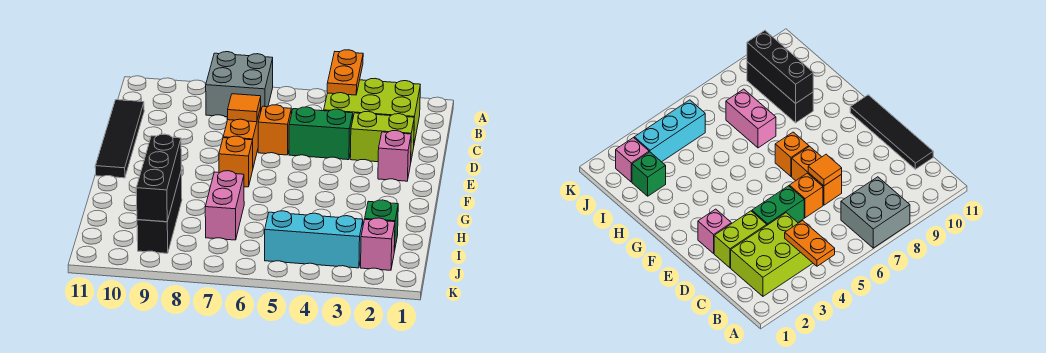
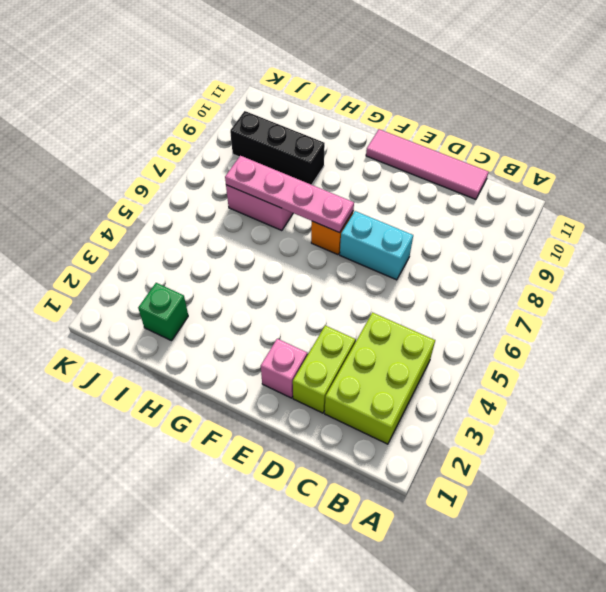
pink tile C11:F11 level 1 -> black tile C11:F11 level 1
cyan brick D7:E7 level 1 -> orange brick D7:E7 level 1
pink plate F7:I7 level 2 -> none
none -> grey brick A7:B8 level 1
none -> green brick D4:D5 level 1
none -> orange brick D6 level 1

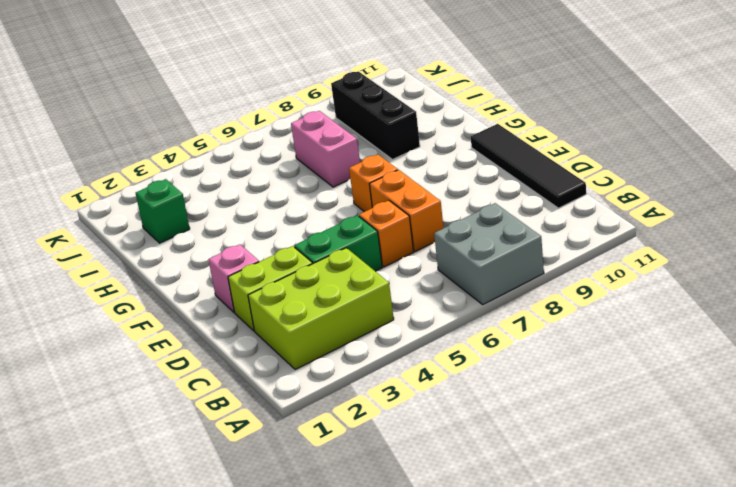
none -> pink brick J2 level 1
none -> cyan brick J3:J5 level 1
none -> orange plate A4:B4 level 2

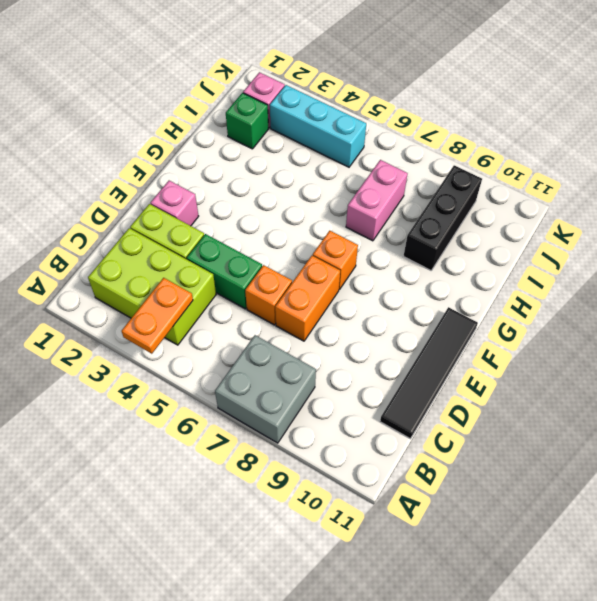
none -> orange tile D7 level 2
none -> black brick H9:J9 level 2

